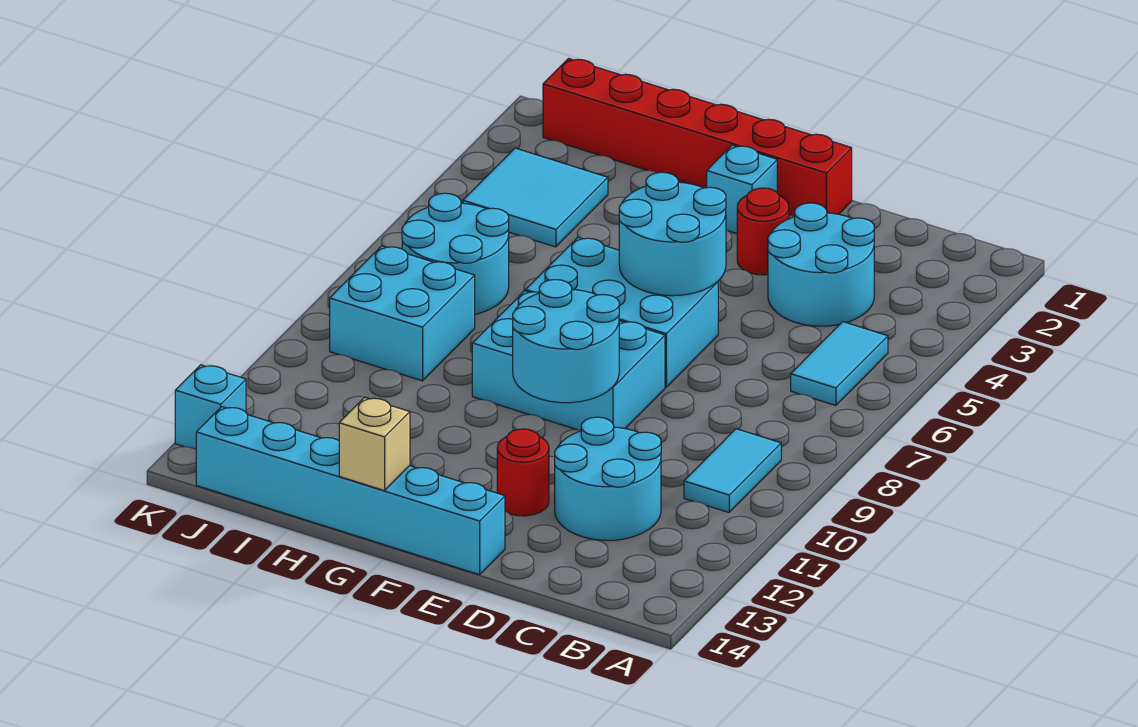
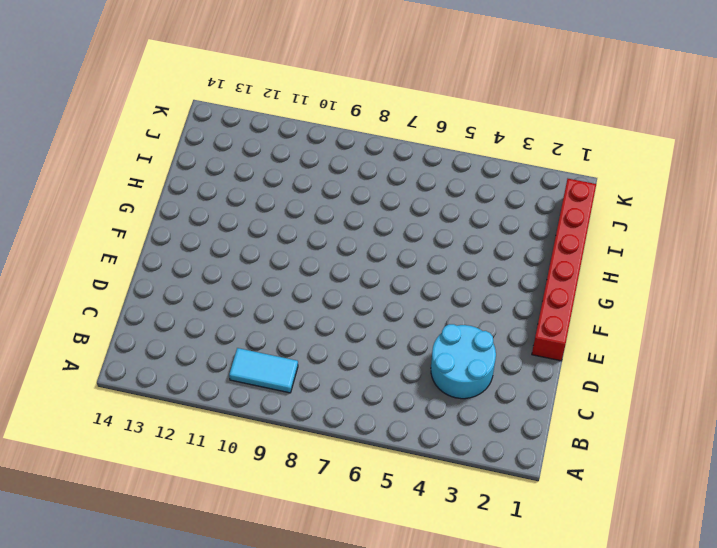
none -> cyan tile B5:B6 level 1
none -> cyan round brick C11:D12 level 1
none -> red round brick E3 level 1

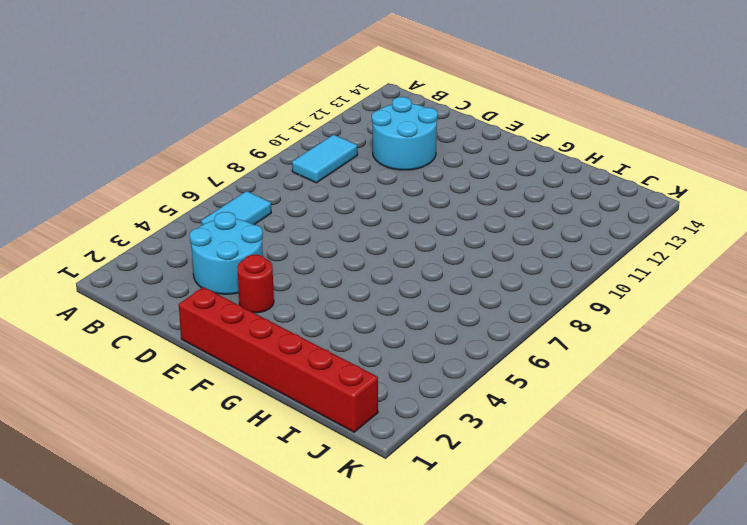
none -> cyan brick E6:G7 level 1
none -> cyan brick E8:G9 level 1
none -> red round brick E12 level 1

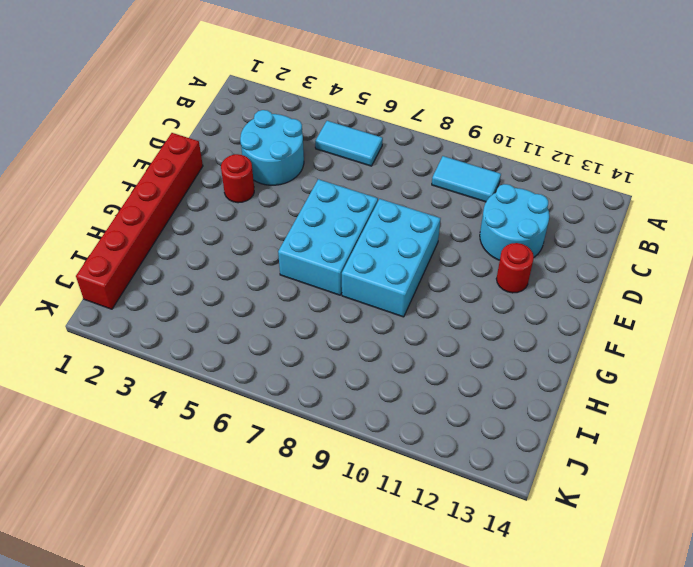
none -> cyan brick E14:J14 level 1
none -> cyan brick F2 level 1
none -> cyan tile I3:J4 level 1

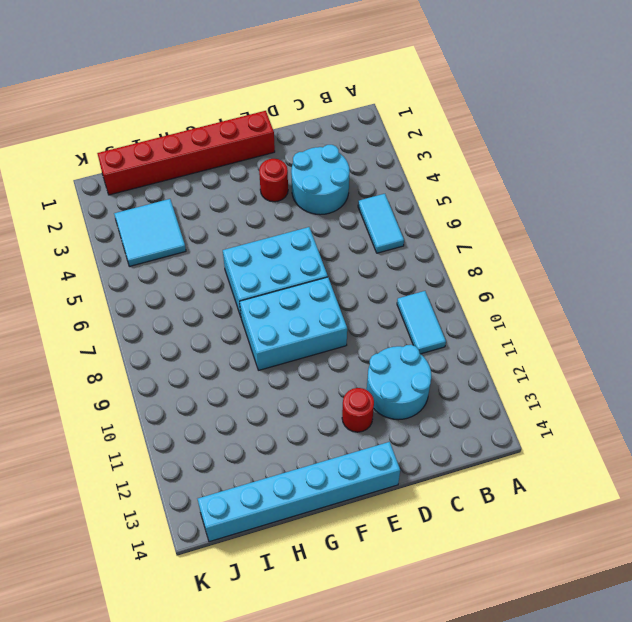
none -> cyan brick F2 level 1
none -> cyan round brick I6:J7 level 1
none -> cyan brick I8:J9 level 1

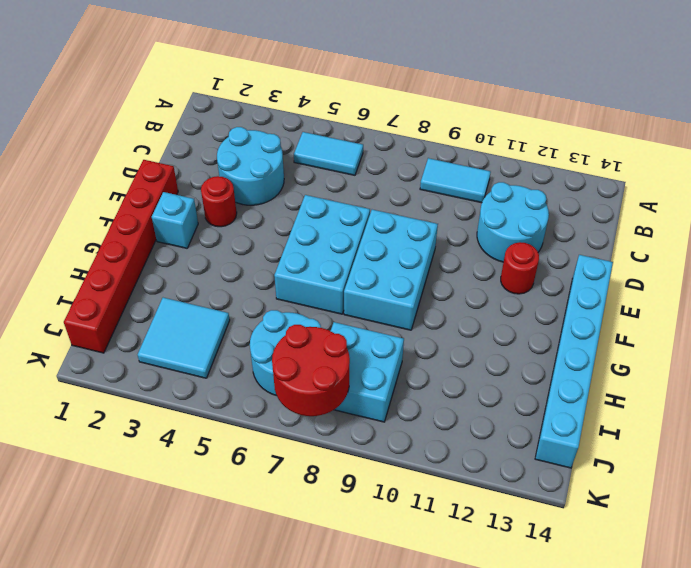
red round brick J7:K8 level 2 -> none
none -> cyan brick K13 level 1
none -> cyan round brick E5:F6 level 2
none -> cyan round brick E9:F10 level 2

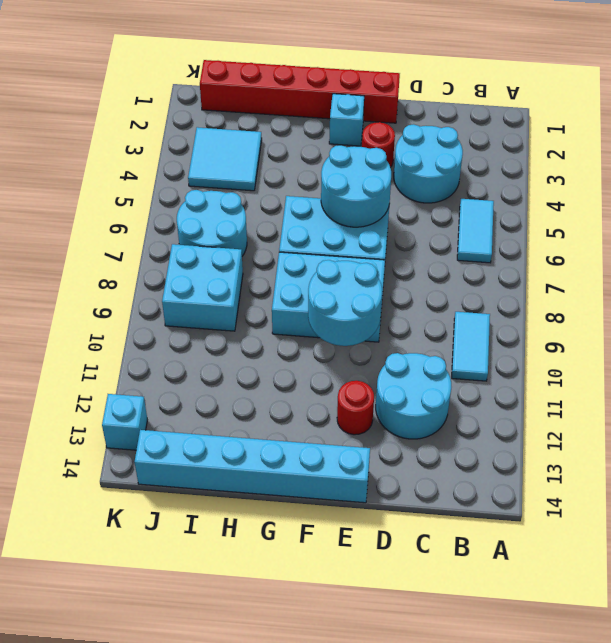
none -> tan brick G14 level 2

